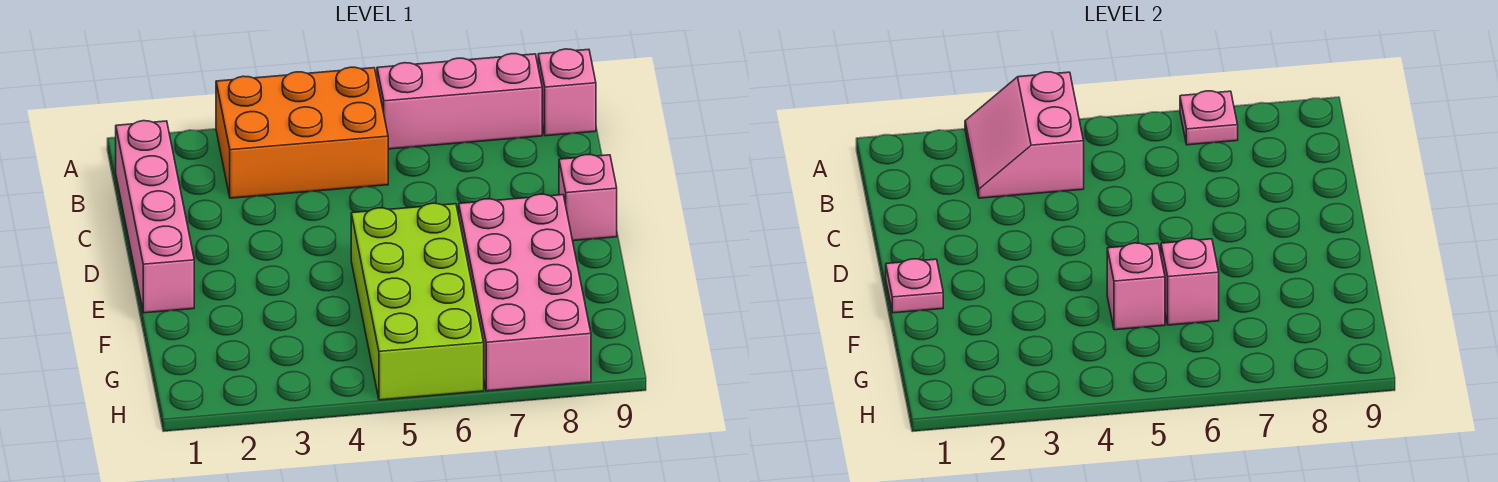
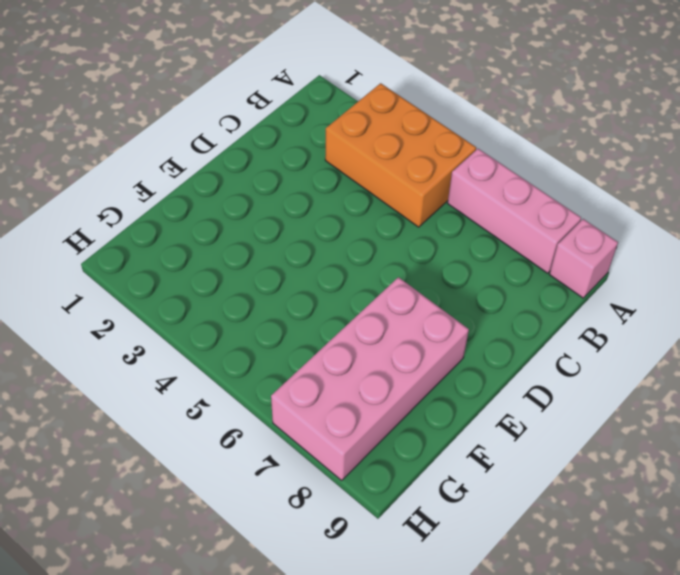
none -> pink brick B1:E1 level 1
none -> pink brick D9 level 1
none -> lime brick E5:H6 level 1

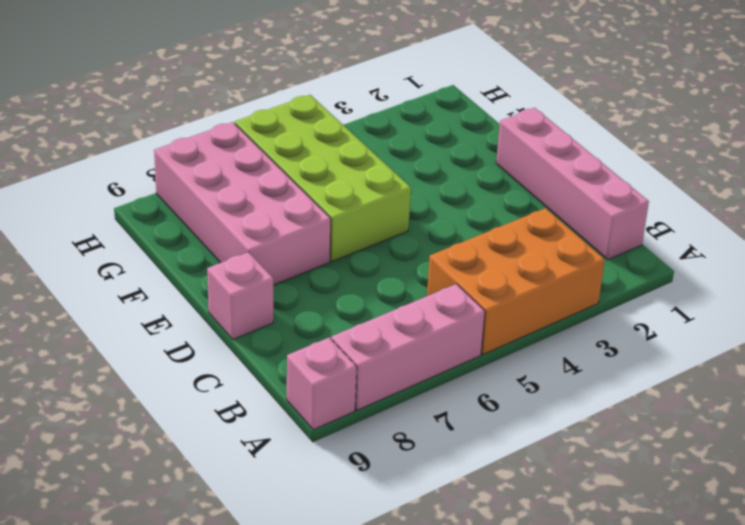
none -> pink slope A3:B4 level 2 top 4
none -> pink plate A7 level 2
none -> pink plate E1 level 2

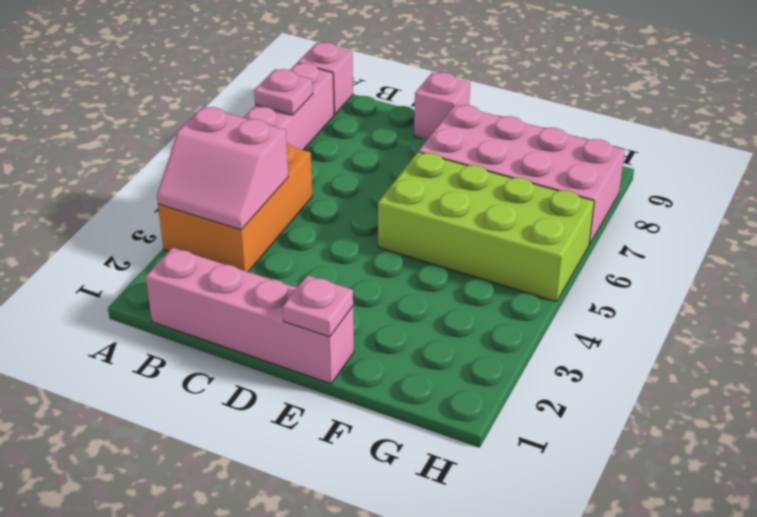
none -> pink brick F5 level 2
none -> pink brick F6 level 2

